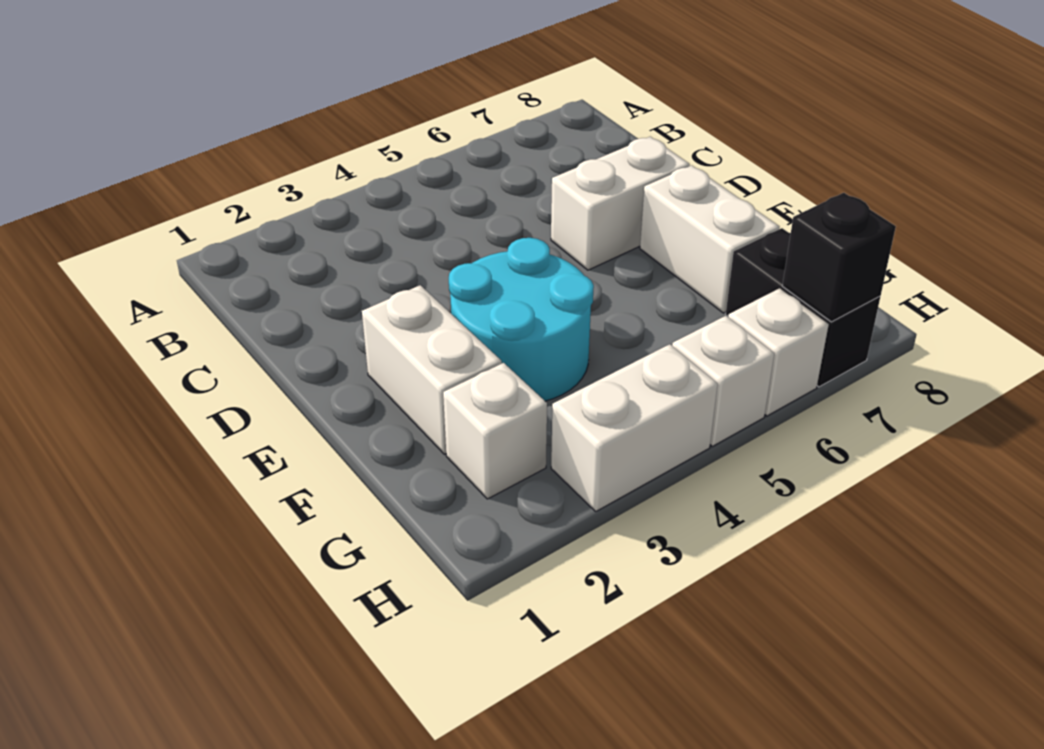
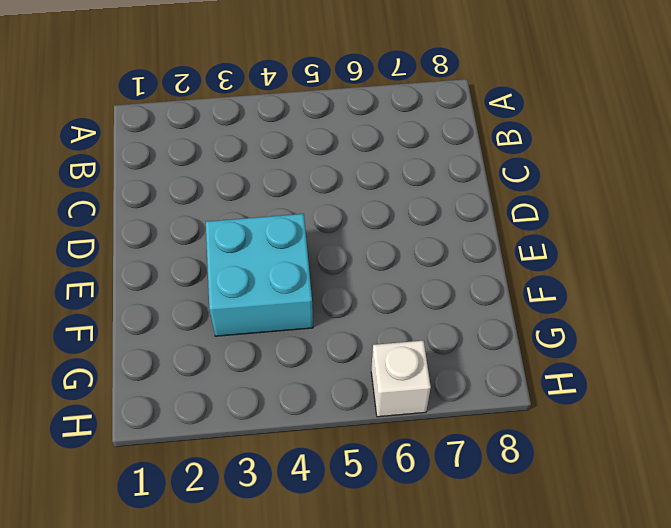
cyan brick E3:F4 level 1 -> cyan round brick E3:F4 level 1
none -> white brick D6:D7 level 1
none -> white brick E2:F2 level 1

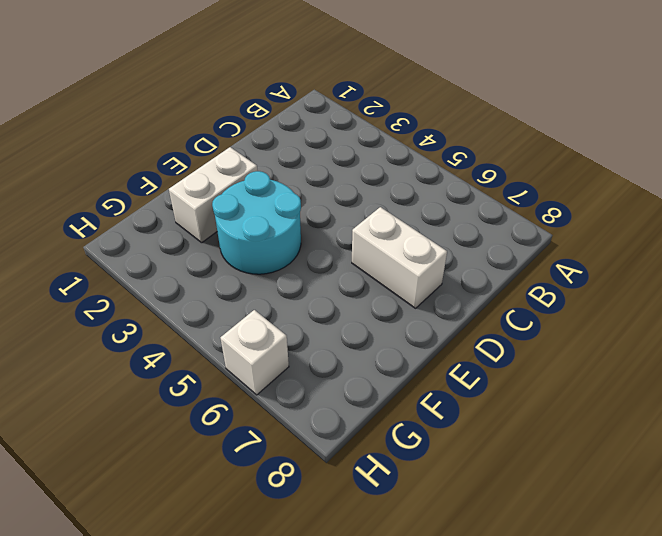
none -> white brick E7:F7 level 1
none -> white brick G2 level 1

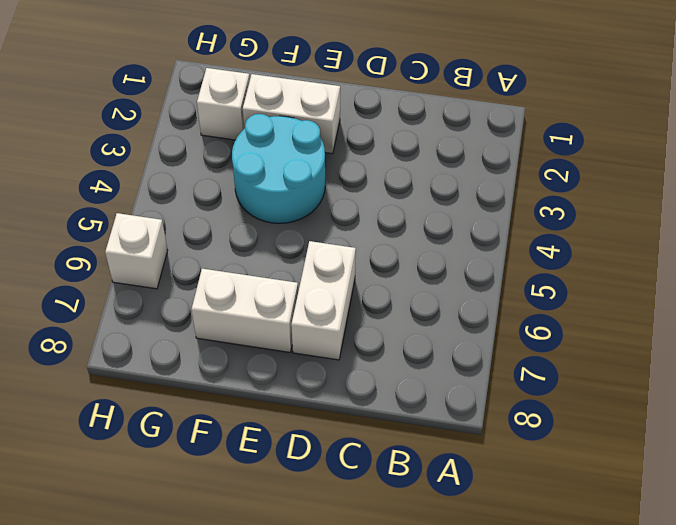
none -> black brick G7:H7 level 1
none -> white brick H3:H4 level 1

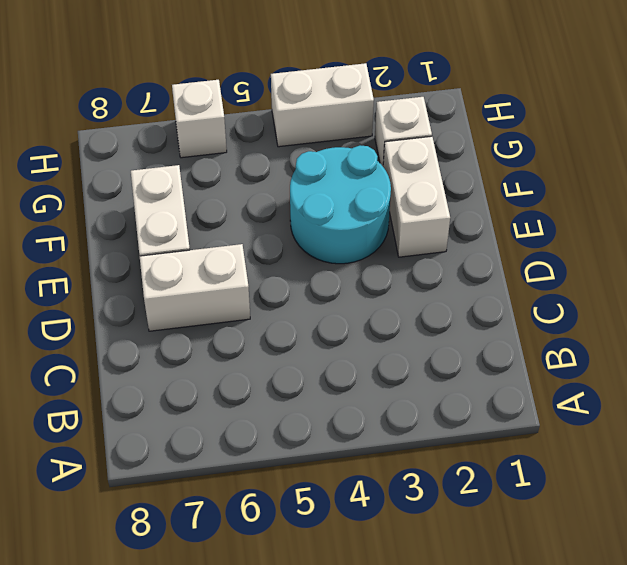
none -> black brick G7:H7 level 1
none -> white brick H5 level 1

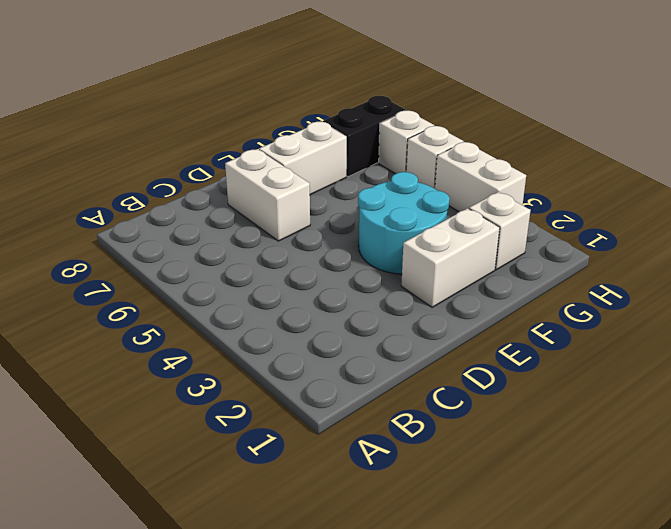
none -> black brick H7 level 2

